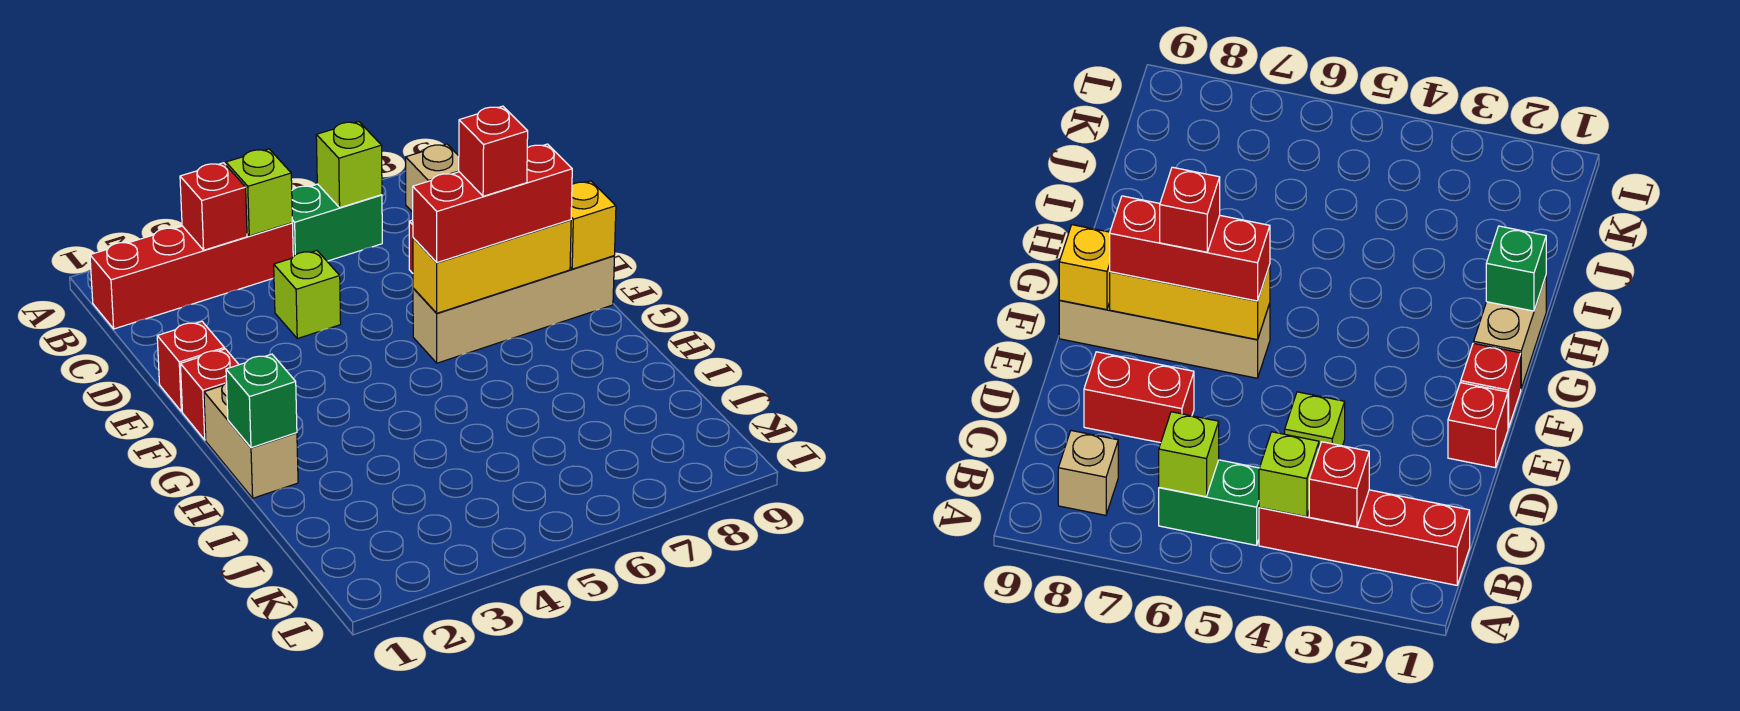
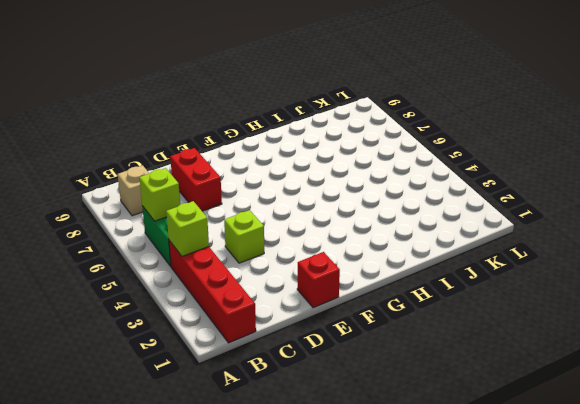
none -> red brick F1 level 1
none -> tan brick F6:F9 level 1
none -> tan brick G1:H1 level 1

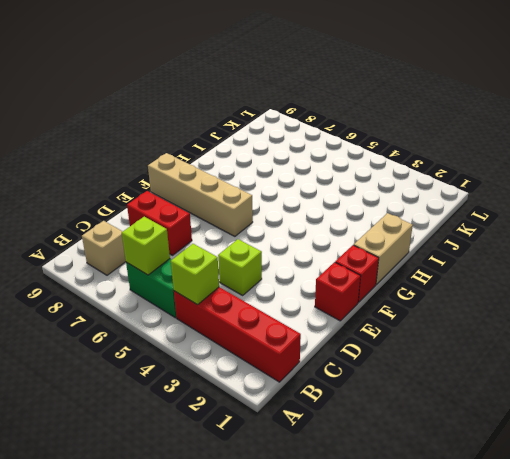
none -> red brick B3 level 2
none -> yellow brick F6:F8 level 2
none -> yellow brick F9 level 2

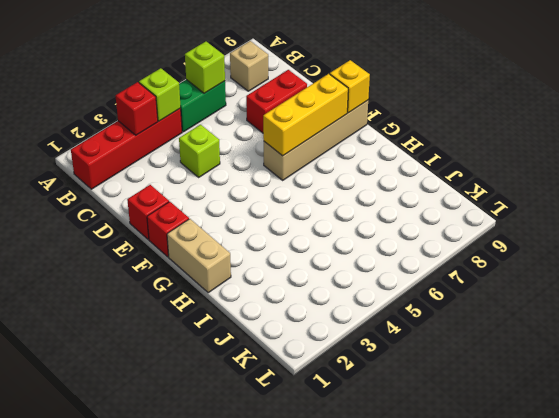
none -> green brick H1 level 2
none -> red brick F6:F8 level 3
none -> red brick F7 level 4

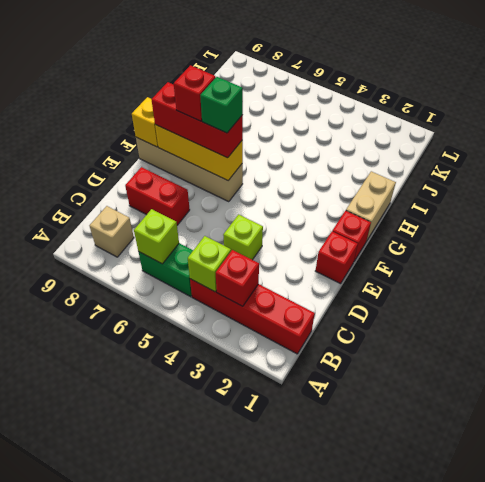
green brick F6 level 4 -> green brick H1 level 2

